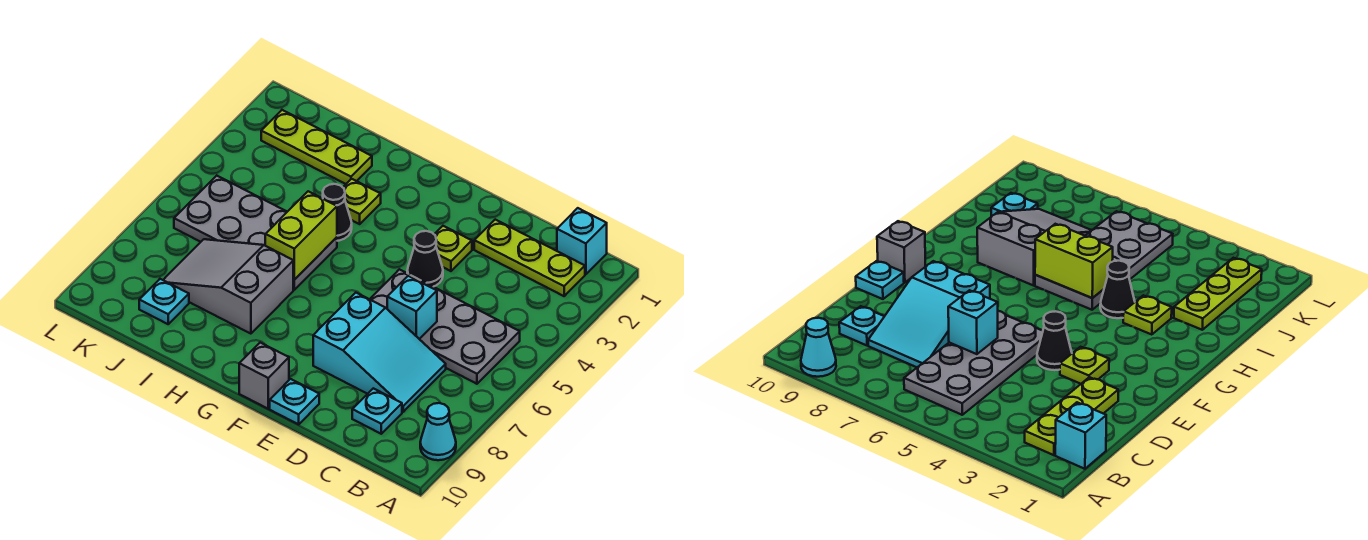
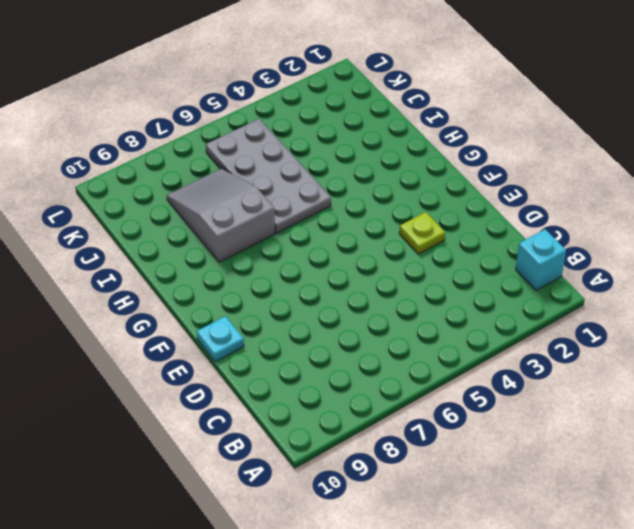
none -> cyan cone A9 level 1
none -> lime plate B2:D2 level 1
none -> grey plate B5:E6 level 1

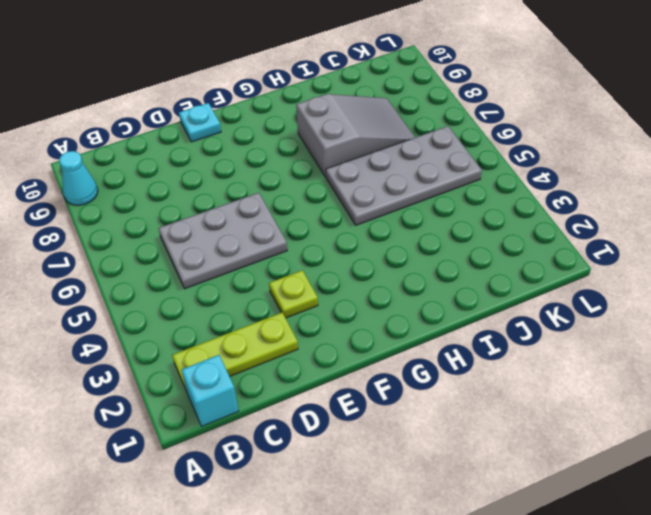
grey plate C5:E6 level 1 -> grey plate B5:E6 level 1
none -> cyan slope C7:E8 level 1 top E
none -> cyan plate C9 level 1
none -> black cone E4 level 1

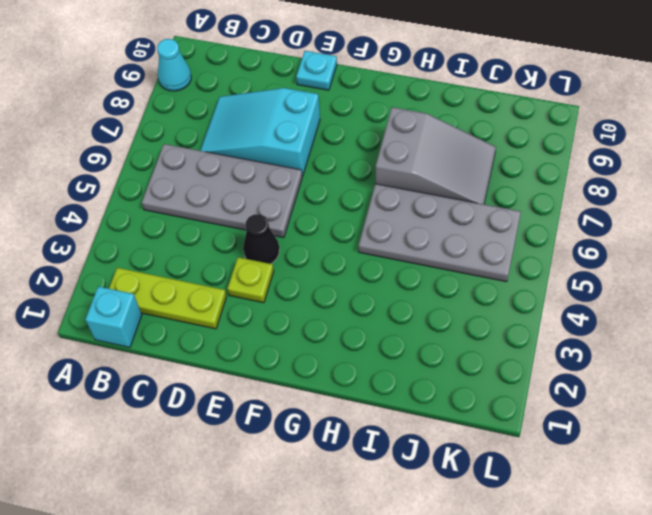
none -> cyan plate C9 level 1
none -> grey brick F10 level 1
none -> lime plate H3 level 1

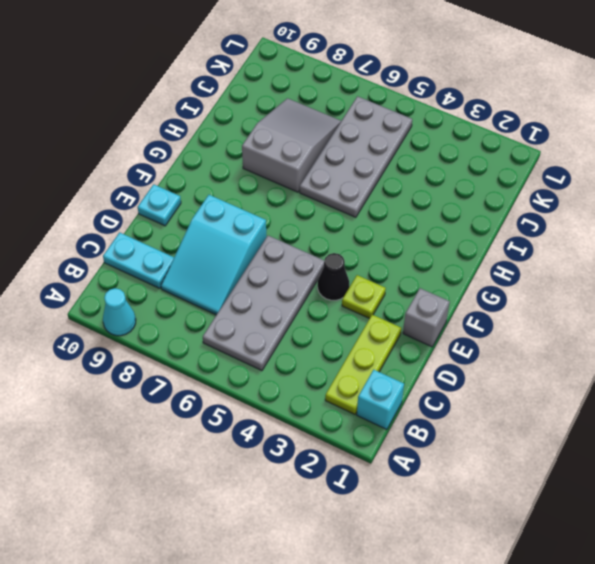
cyan plate C9:C10 level 1 -> cyan plate C9 level 1
grey brick E1 level 1 -> grey brick F10 level 1
none -> lime plate H3 level 1
none -> black cone H4 level 1
none -> lime plate I2:K2 level 1

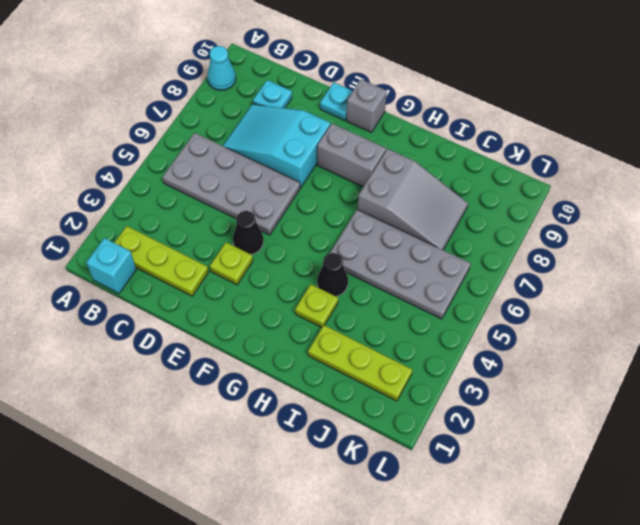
grey brick F8:G8 level 1 -> none
none -> cyan plate J9 level 1
none -> cyan brick D6 level 2
none -> lime brick H5:H6 level 2

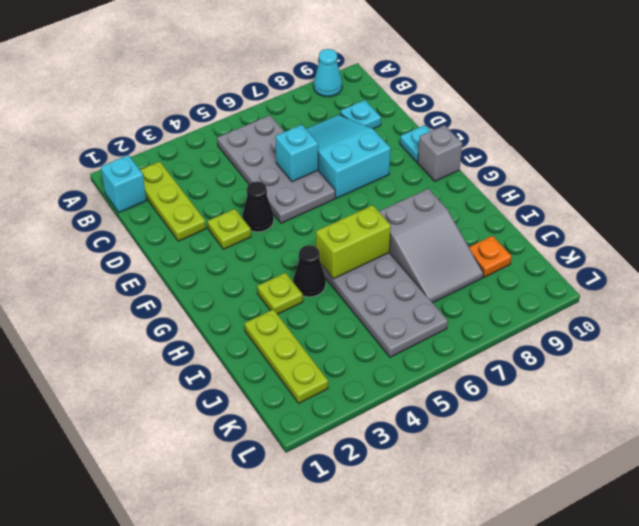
orange plate J9 level 1 -> cyan plate J9 level 1

